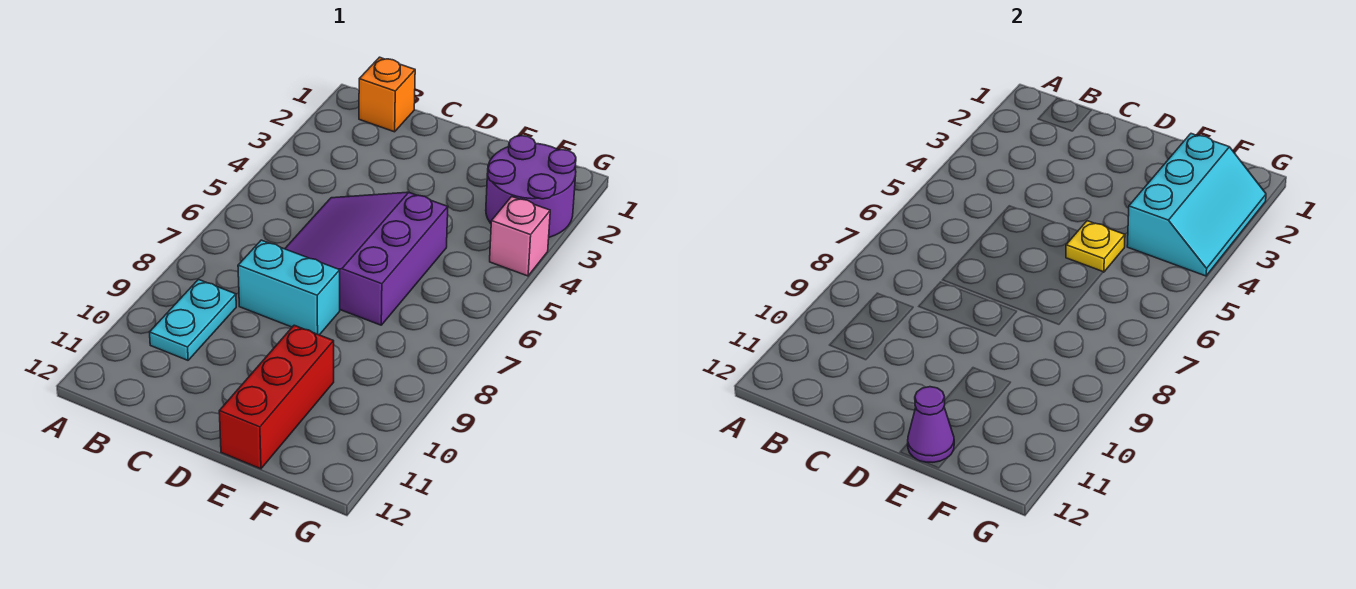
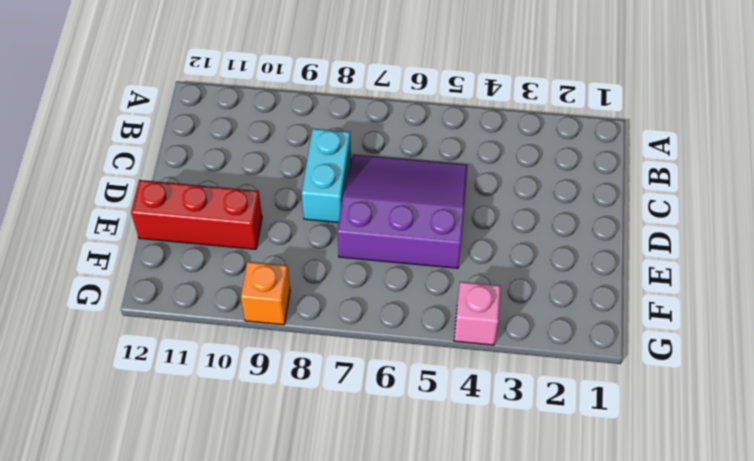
orange brick G9 level 1 -> orange brick B1 level 1
none -> cyan plate B9:B10 level 1
none -> purple round brick F2:G3 level 1

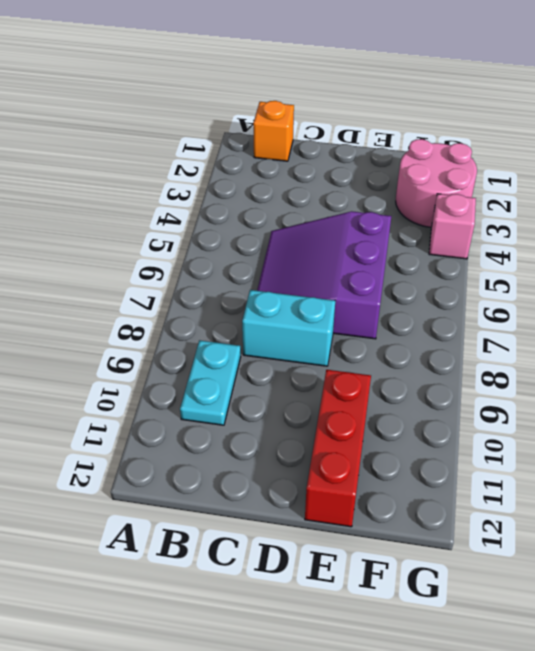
pink round brick F2:G3 level 1 -> purple round brick F2:G3 level 1
none -> yellow plate E5 level 2
none -> purple cone E12 level 2

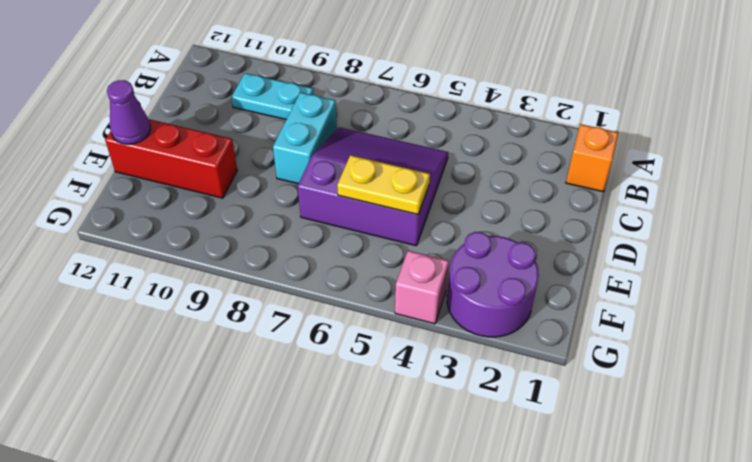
yellow plate E5:E6 level 2 -> yellow plate E5 level 2
none -> cyan slope F2:G4 level 2 top F

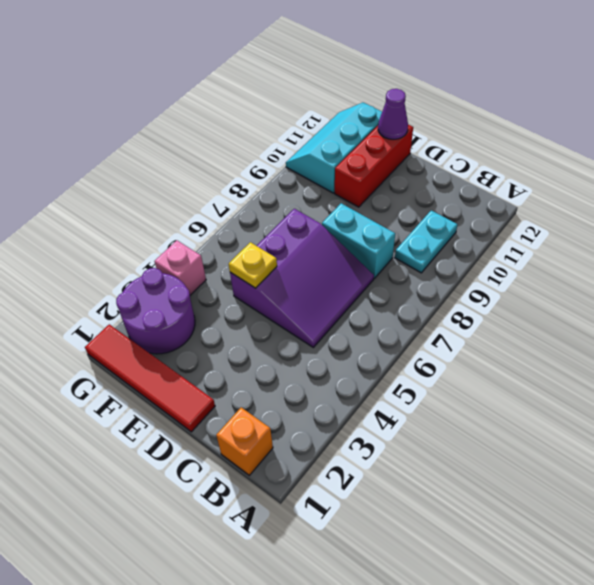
red tile D1:G1 level 1 -> none
cyan slope F10:G12 level 1 top F -> cyan slope F2:G4 level 2 top F

